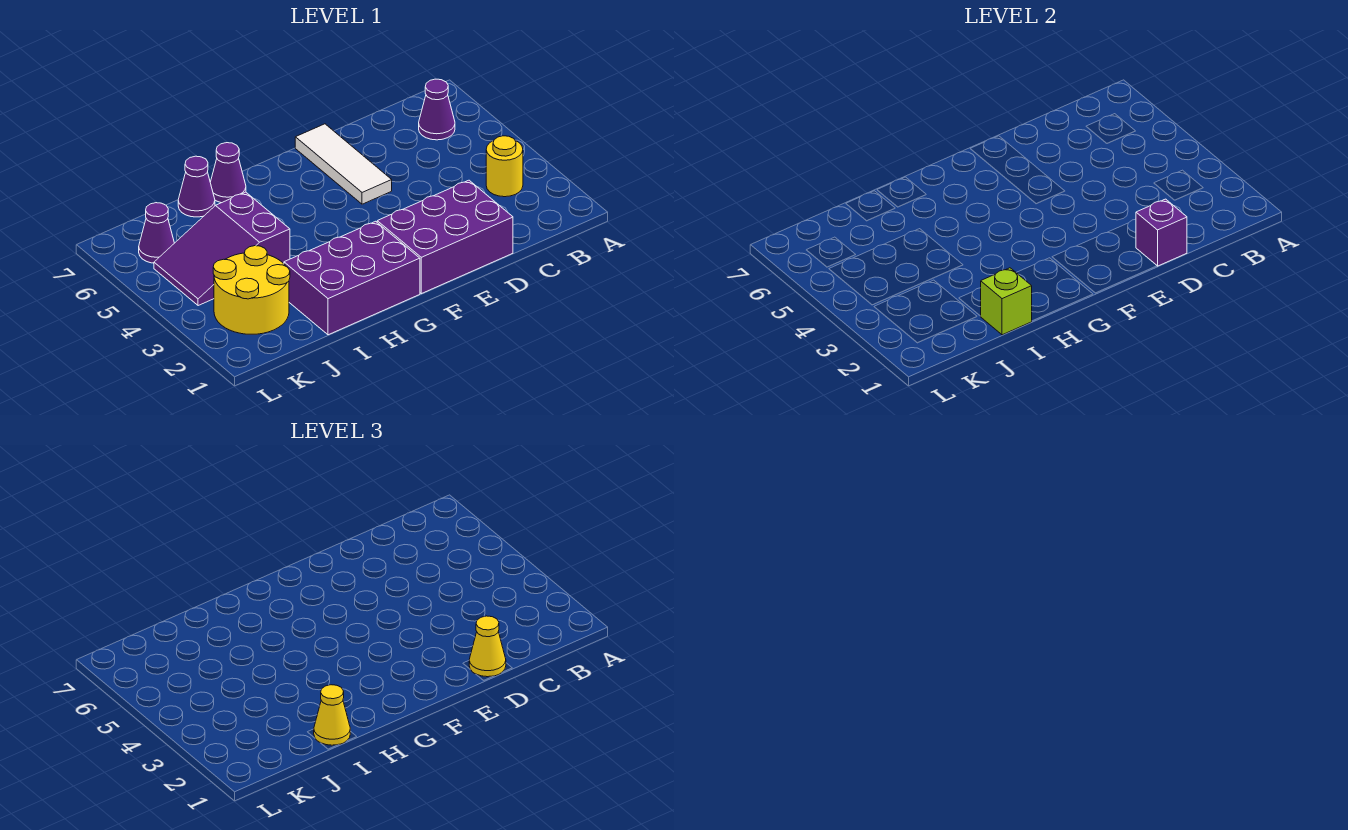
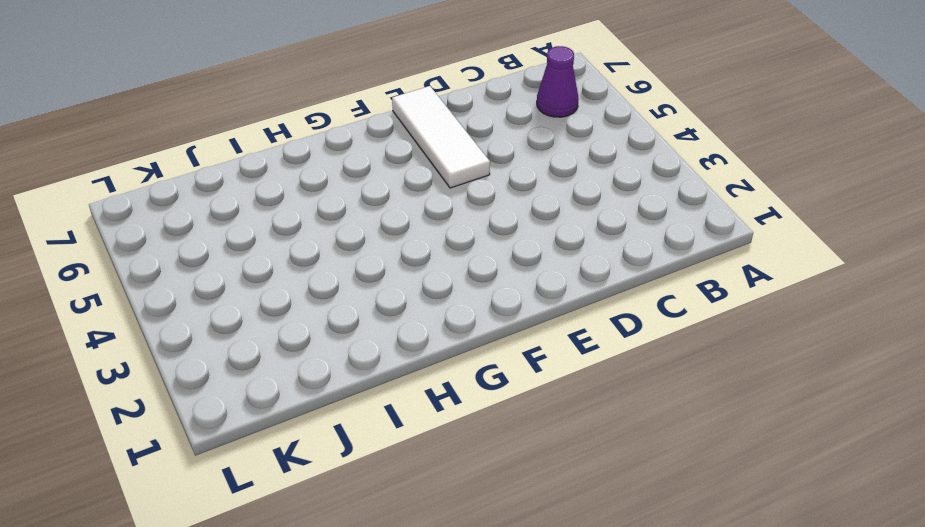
none -> yellow round brick B3 level 1
none -> purple brick D1:F2 level 1
none -> purple brick G1:I2 level 1

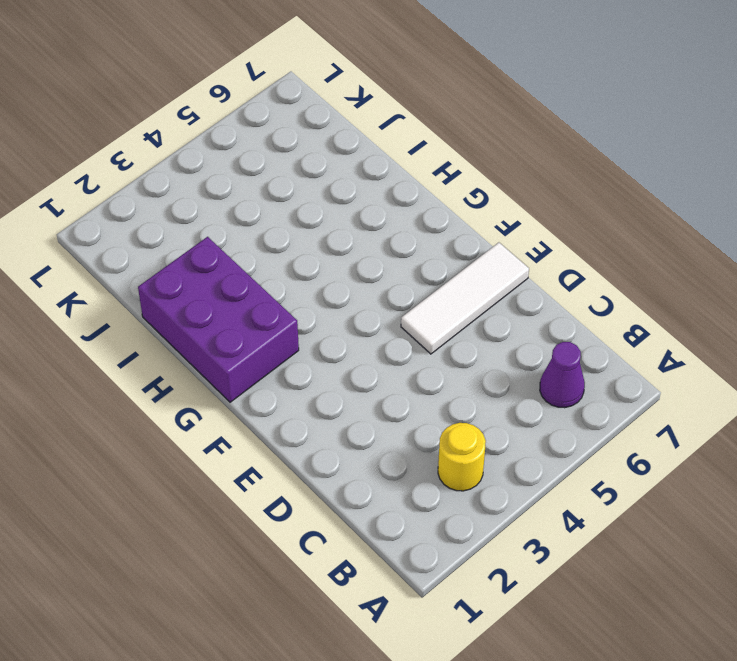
none -> purple brick D1:F2 level 1
none -> purple cone H7 level 1
none -> purple slope I4:K5 level 1 top I

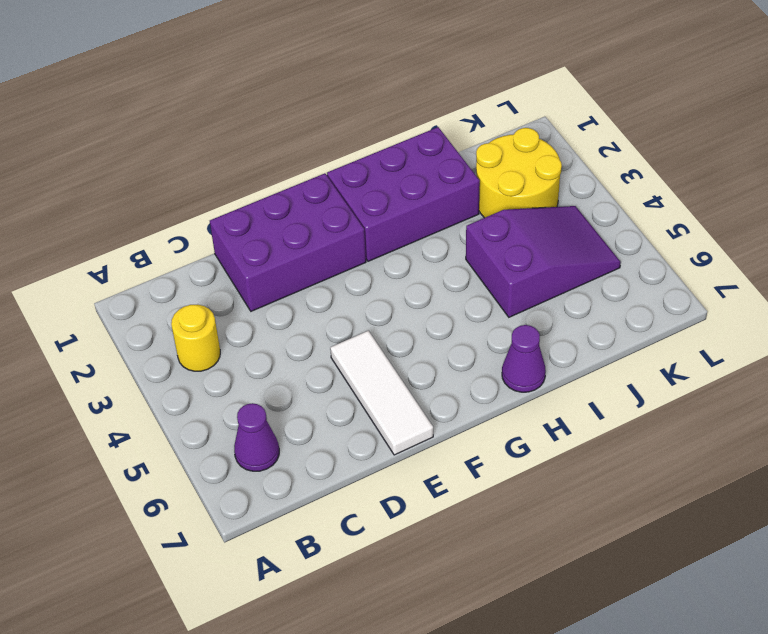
none -> purple cone I7 level 1
none -> purple cone K6 level 1
none -> purple brick D1 level 2

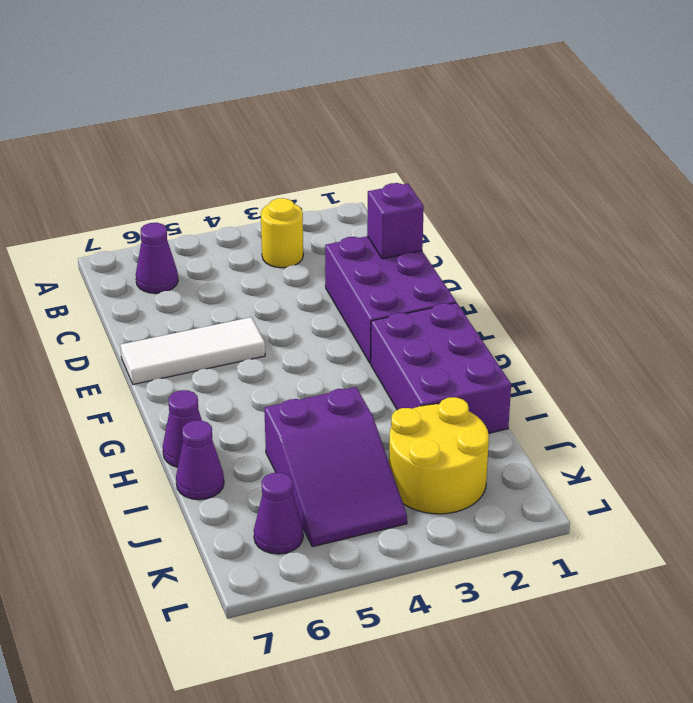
none -> lime brick I1 level 2
none -> yellow cone D1 level 3
none -> yellow cone I1 level 3

